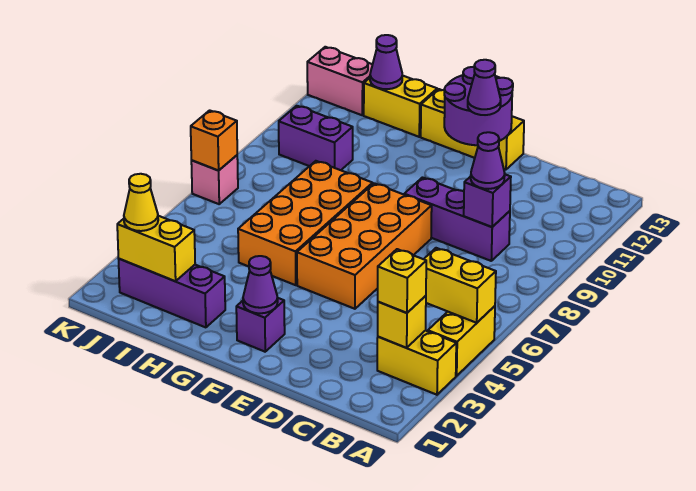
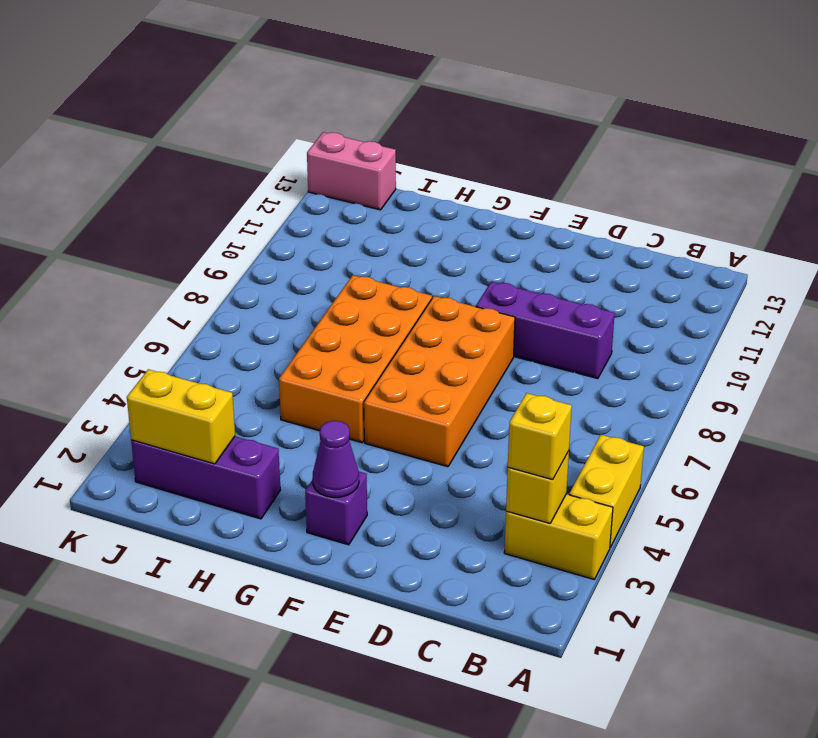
none -> yellow brick E13:G13 level 1
none -> yellow brick H13:I13 level 1
none -> purple brick I10:J10 level 1

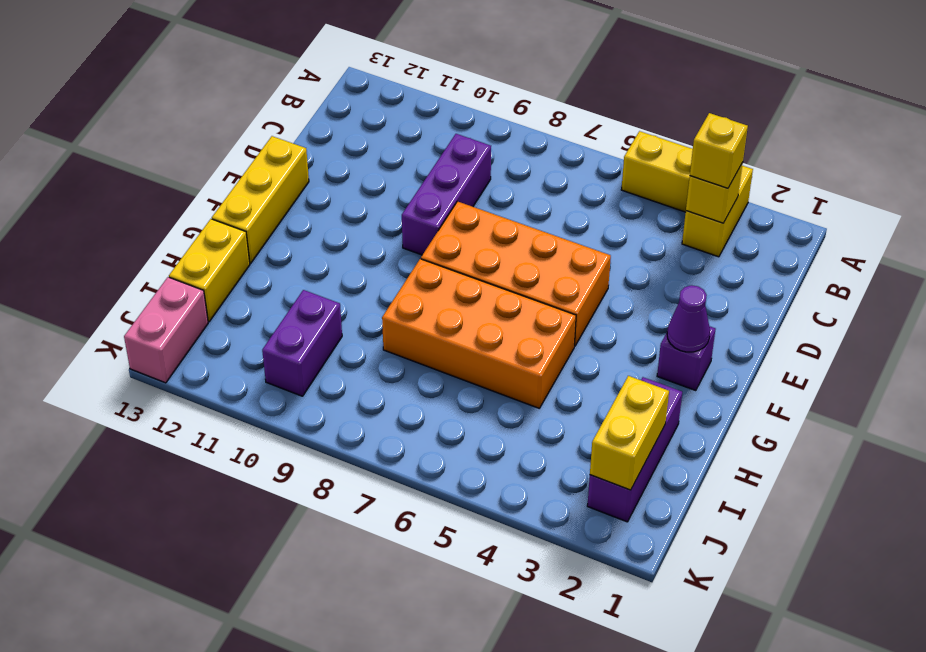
none -> pink brick K7 level 1
none -> yellow brick A5:B5 level 2
none -> purple brick C9 level 2

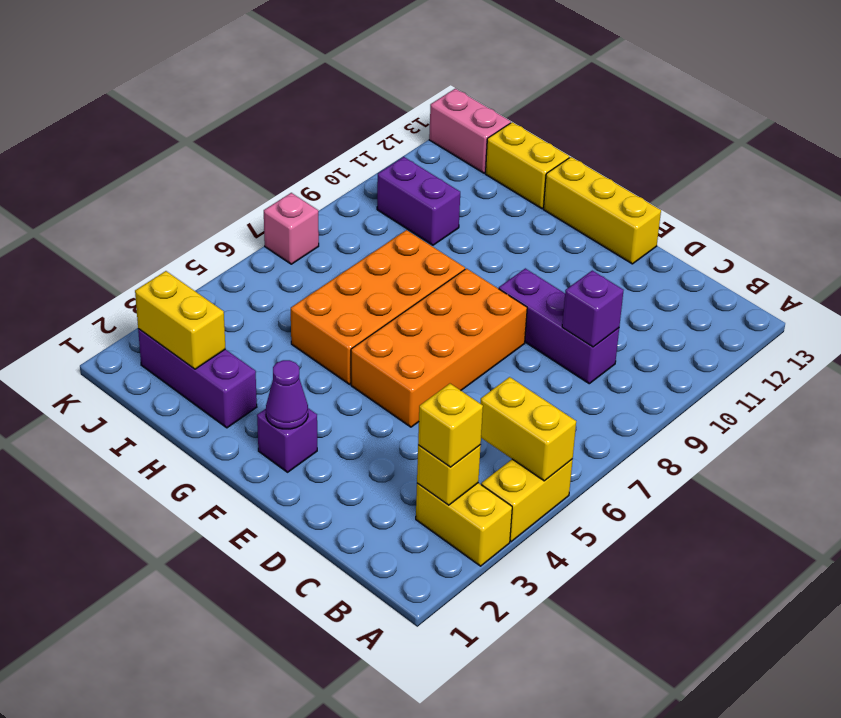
none -> purple round brick E12:F13 level 2
none -> purple cone I13 level 2
none -> orange brick K7 level 2

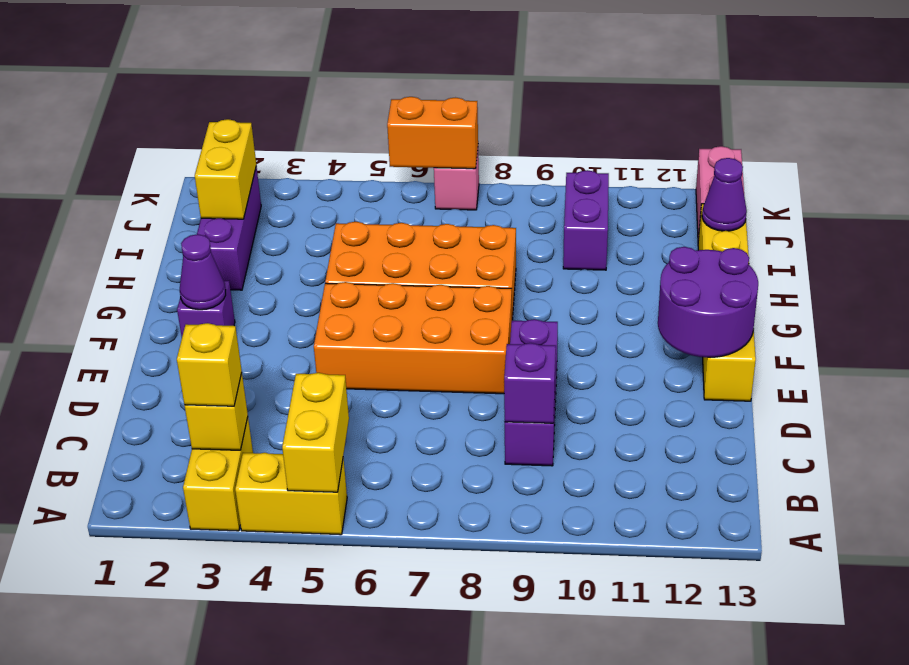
orange brick K6:K7 level 2 -> orange brick K7 level 2
none -> purple cone C9 level 3
none -> purple cone E12 level 3
none -> yellow cone J2 level 3

